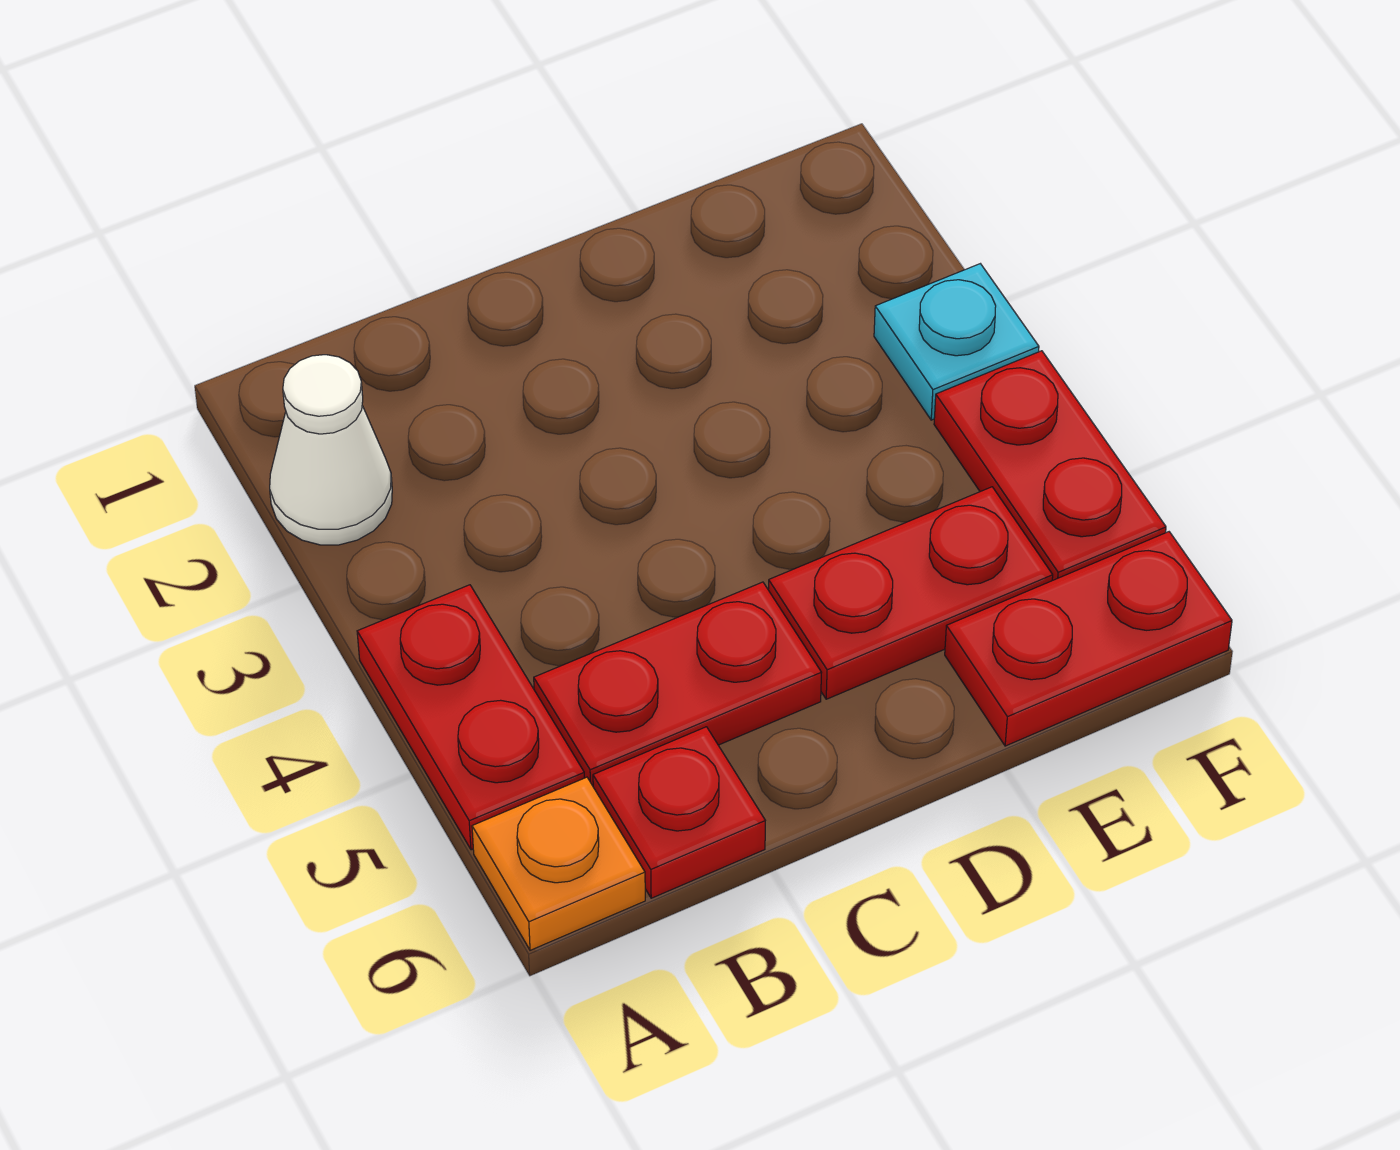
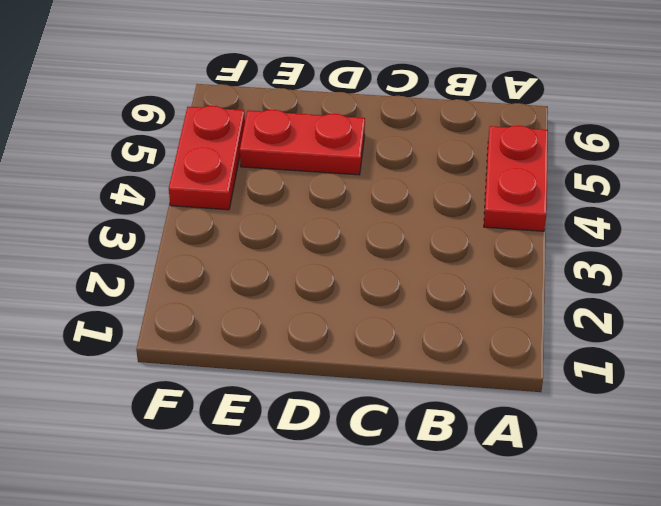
none -> white cone A2 level 1
none -> orange plate A6 level 1

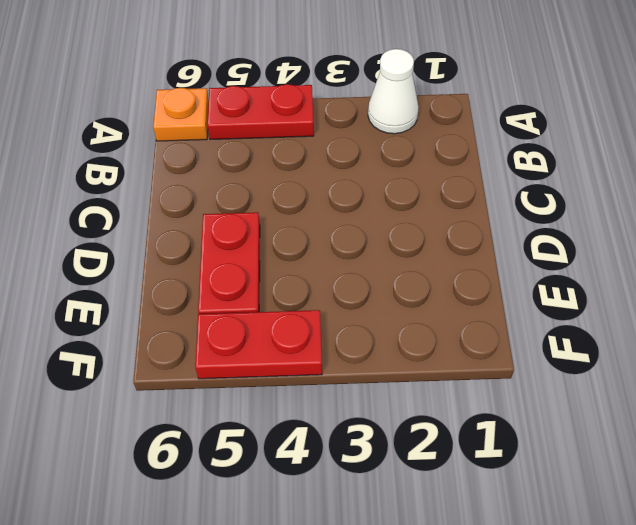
none -> red plate B5:C5 level 1
none -> red plate B6 level 1

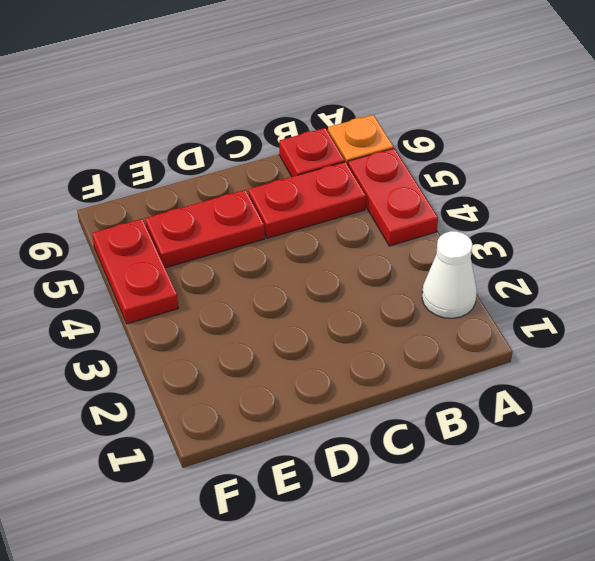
none -> red plate E6:F6 level 1
none -> cyan plate F3 level 1

